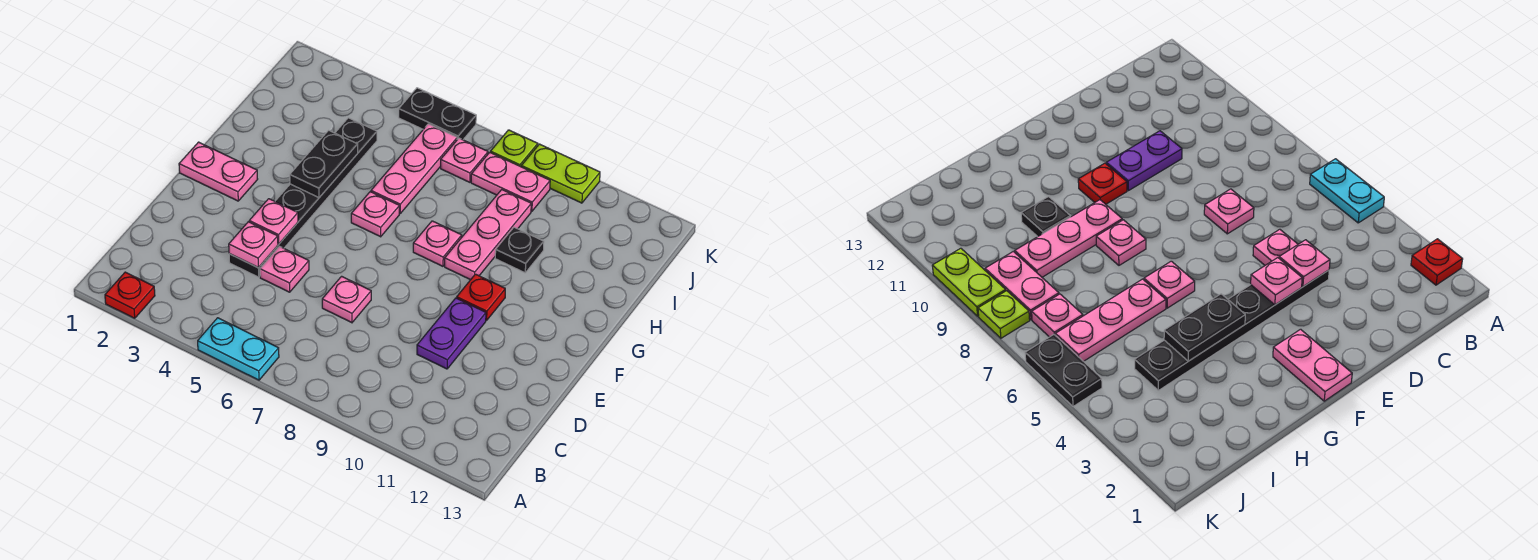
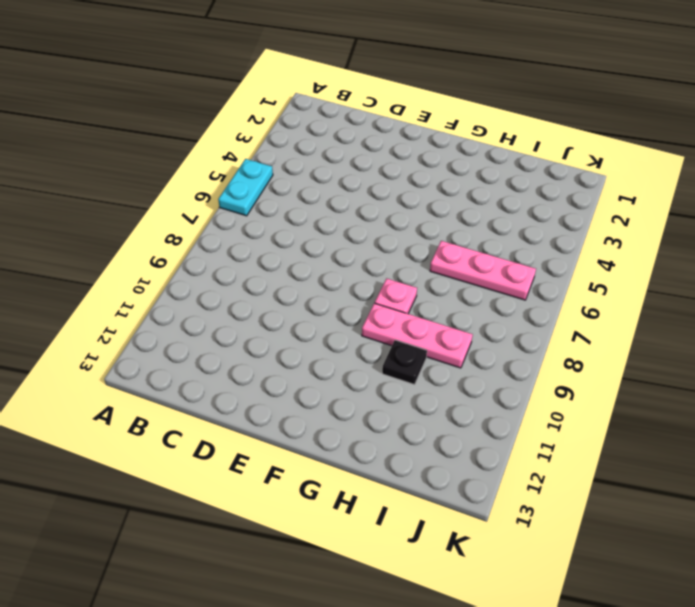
none -> red plate A2 level 1
none -> black plate D4:I4 level 1
none -> pink plate D5 level 1

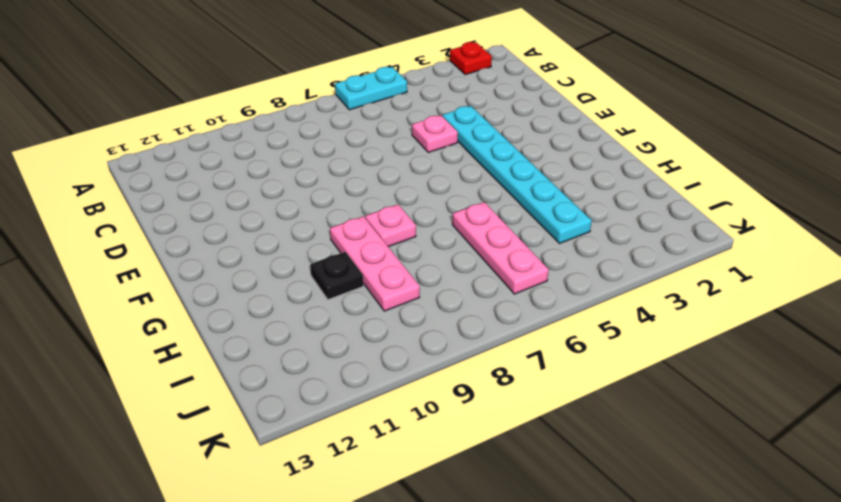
cyan plate D4:I4 level 1 -> black plate D4:I4 level 1
none -> pink plate D7 level 1
none -> purple plate D10:E10 level 1
none -> pink plate F1:F2 level 1

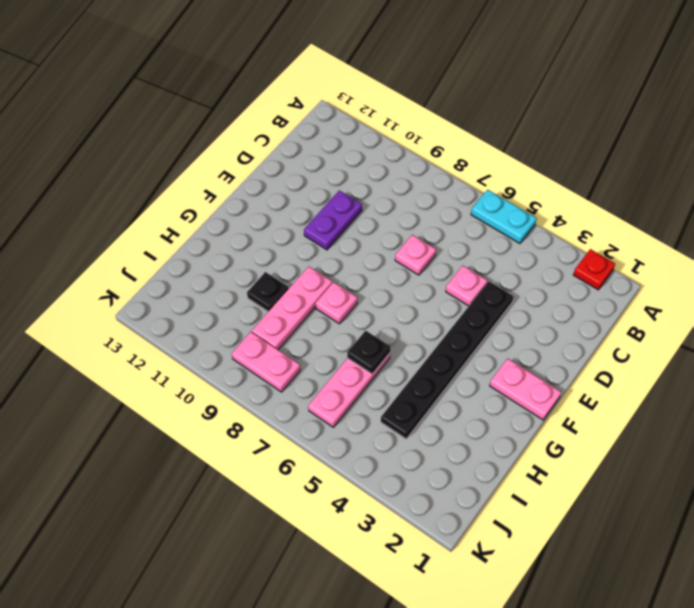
black plate H6 level 2 -> none
none -> red plate F10 level 1
none -> pink plate G6 level 1
none -> pink plate J7 level 1

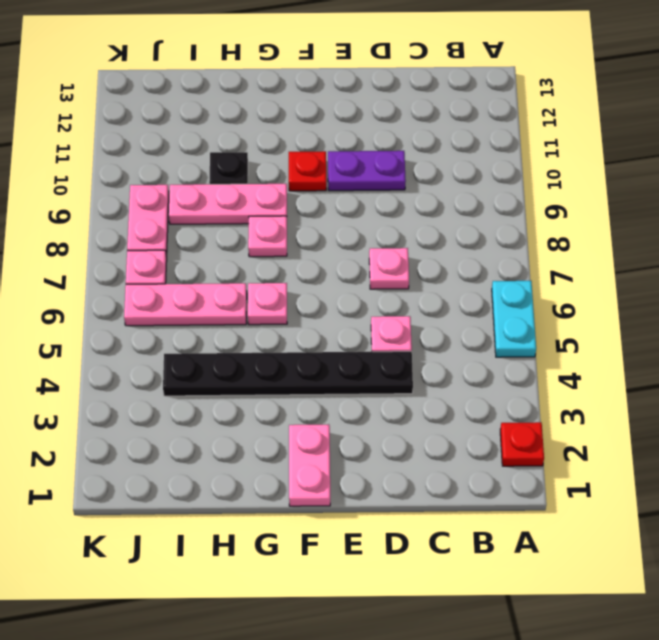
none -> black plate K5:K6 level 1
none -> lime plate K8 level 1
none -> lime plate K9:K10 level 1

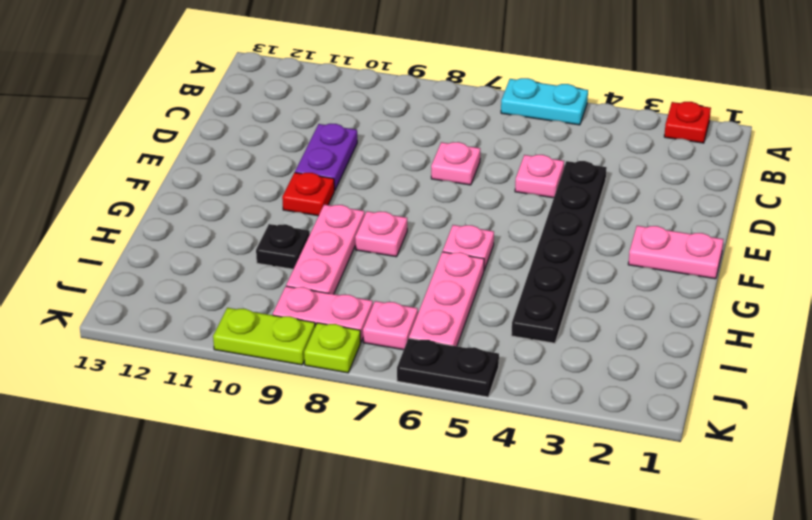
none -> pink plate D4 level 2
none -> pink plate E4 level 2
none -> black plate G4:H4 level 2

